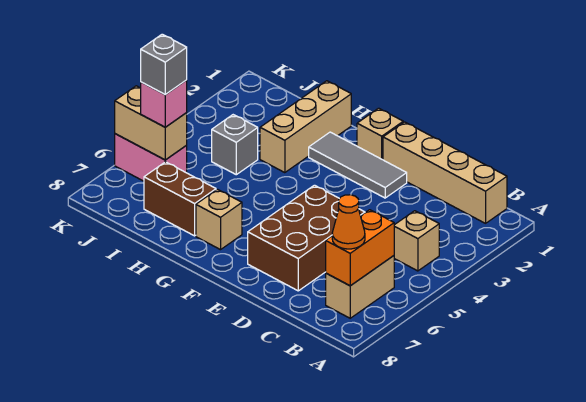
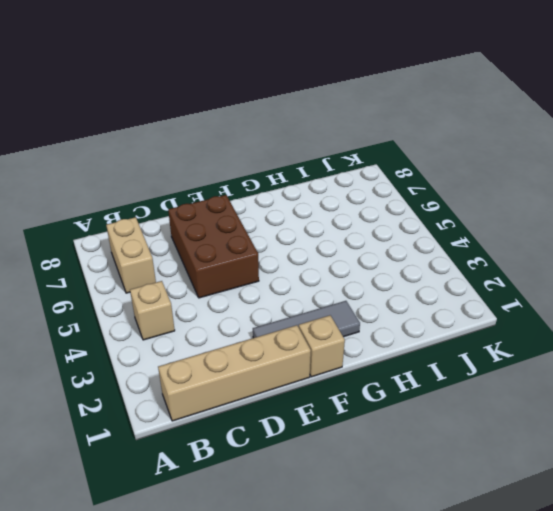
none -> tan brick G7 level 1
none -> tan brick H1:H3 level 1
none -> brown brick H7:I7 level 1

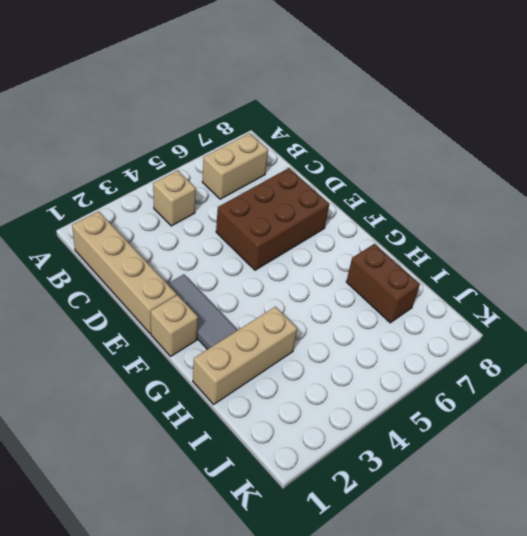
none -> tan brick G7 level 1
none -> grey brick I4 level 1
none -> pink brick J6:K6 level 1

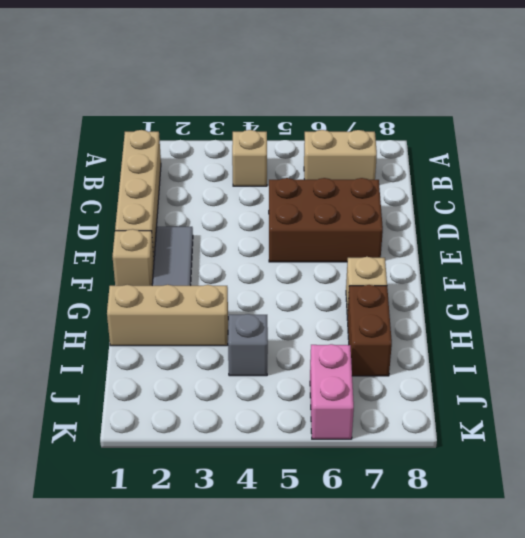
none -> orange brick B6:B7 level 2
none -> tan brick J6:K6 level 2
none -> orange cone B7 level 3

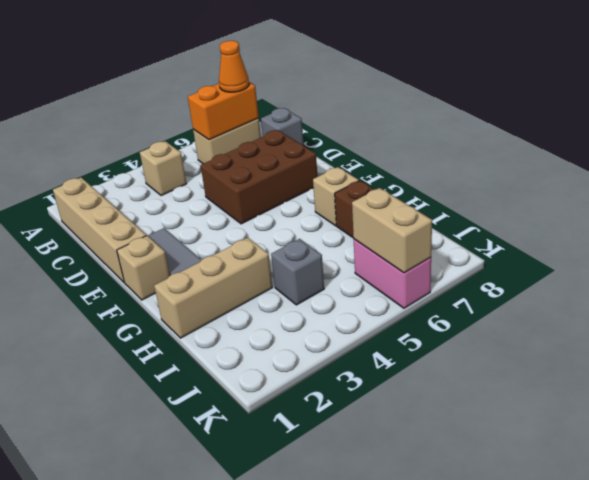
grey brick C8 level 1 -> grey brick J6 level 4
none -> pink brick J6 level 3

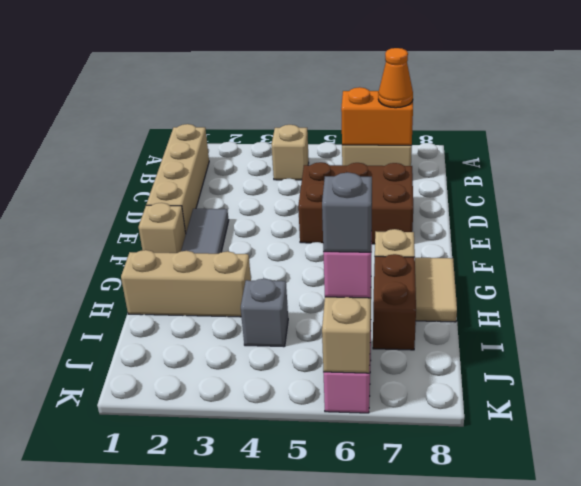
tan tile G8:H8 level 1 -> none

